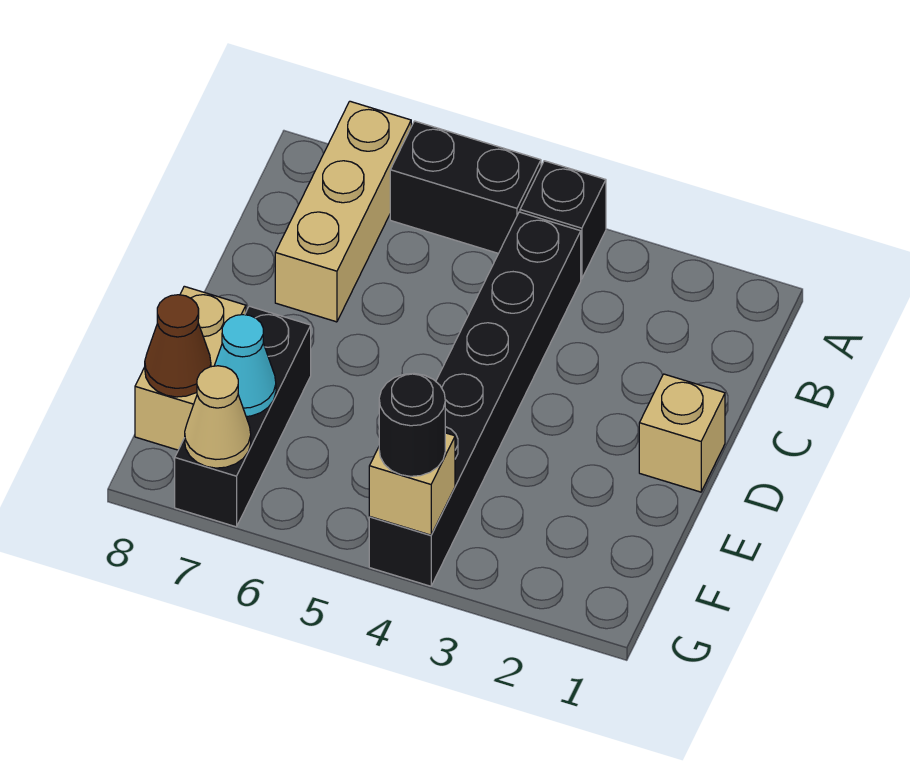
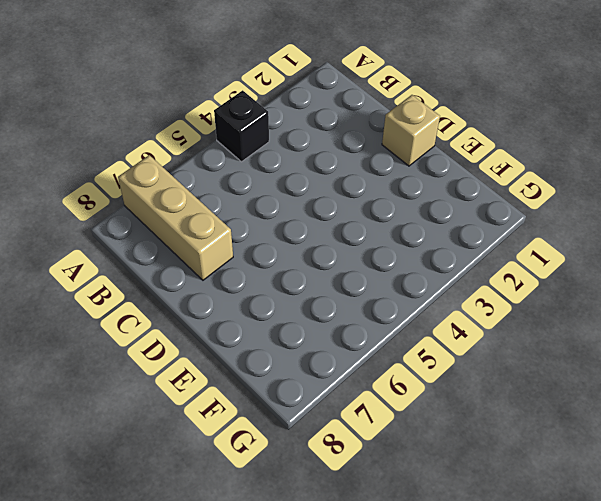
none -> black brick A5:A6 level 1
none -> black brick B4:G4 level 1
none -> black brick E7:G7 level 1

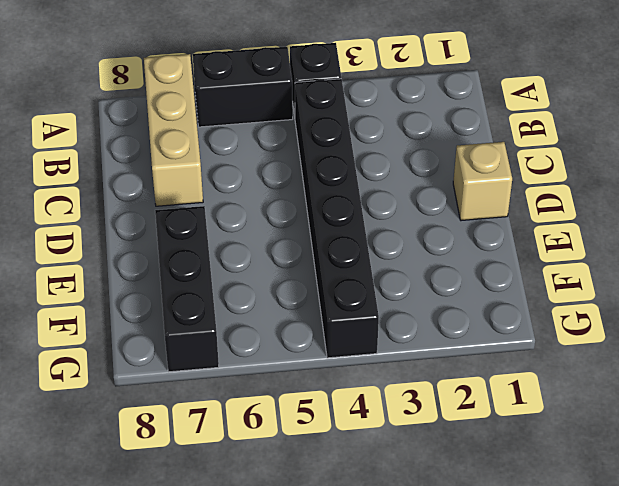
none -> tan brick E8:F8 level 1
none -> cyan cone F7 level 2
none -> brown cone F8 level 2

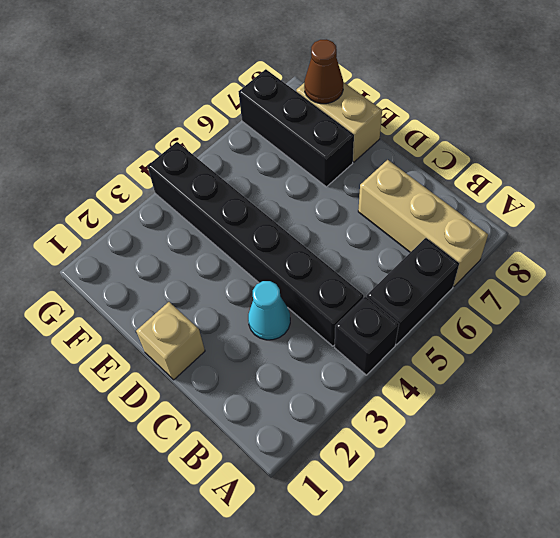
cyan cone C3 level 1 -> cyan cone F7 level 2
none -> tan brick G4 level 2
none -> tan cone G7 level 2
none -> black round brick G4 level 3

